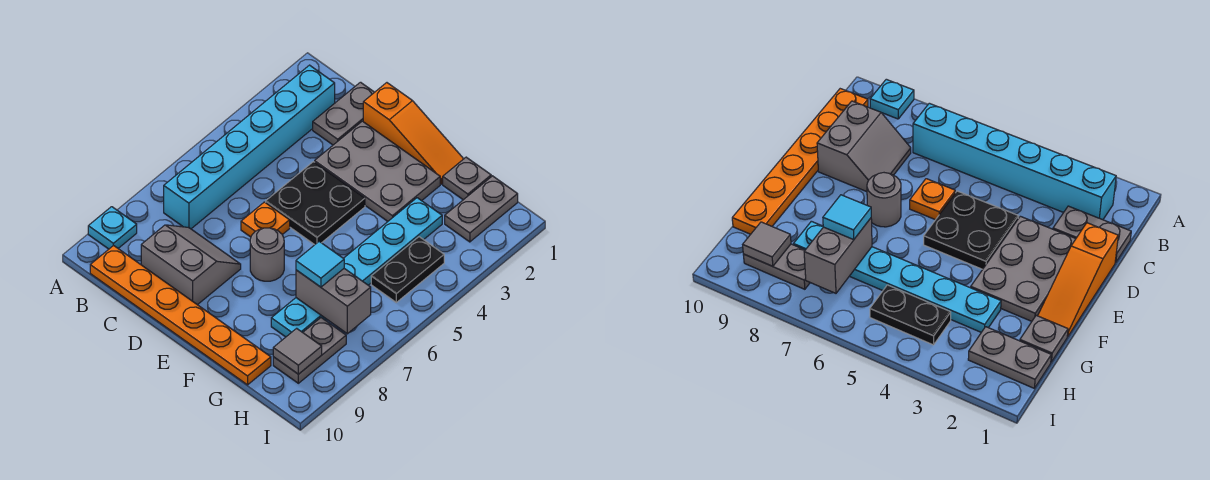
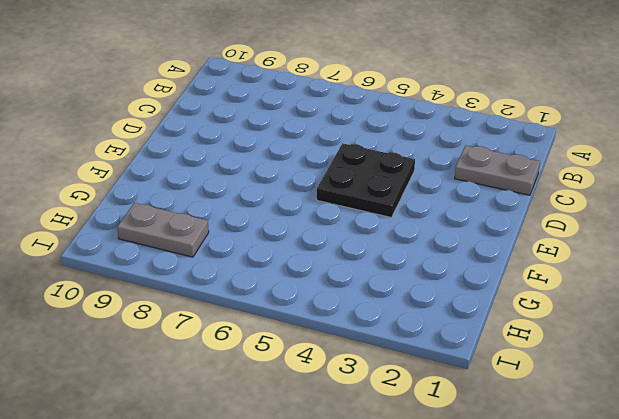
none -> cyan plate A9 level 1
none -> cyan brick B2:B7 level 1
none -> orange plate B10:G10 level 1

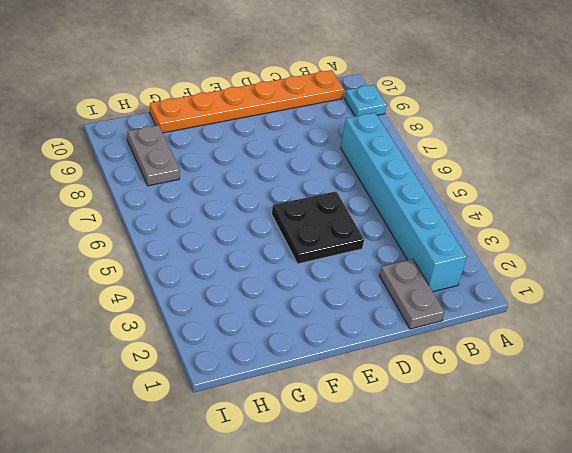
none -> grey slope C8:D9 level 1 top 9
none -> orange slope D1:F1 level 1 top D
none -> grey plate D2:F3 level 1

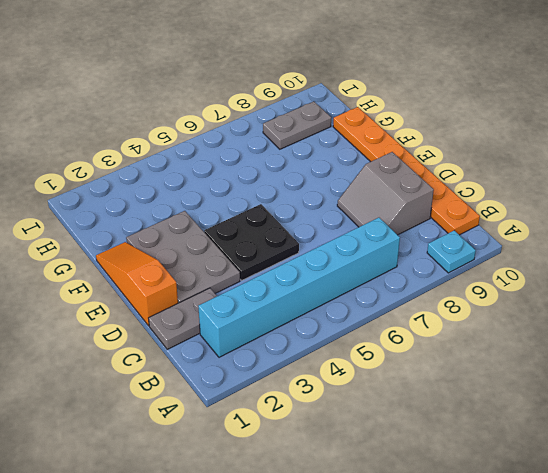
none -> orange plate D6 level 1
none -> grey round brick E7 level 1
none -> grey plate G1 level 1

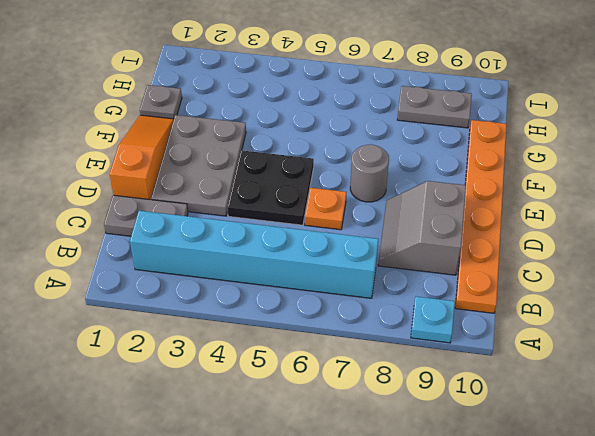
none -> cyan plate G3:G8 level 1
none -> grey plate H1:H2 level 1
none -> black plate H4:H5 level 1

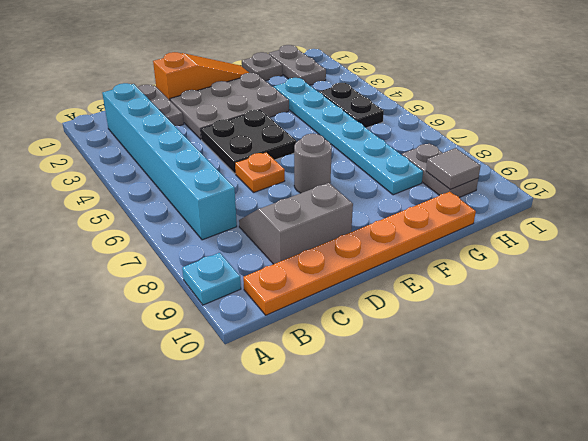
none -> grey brick G7:H7 level 2
none -> cyan tile G7 level 3

